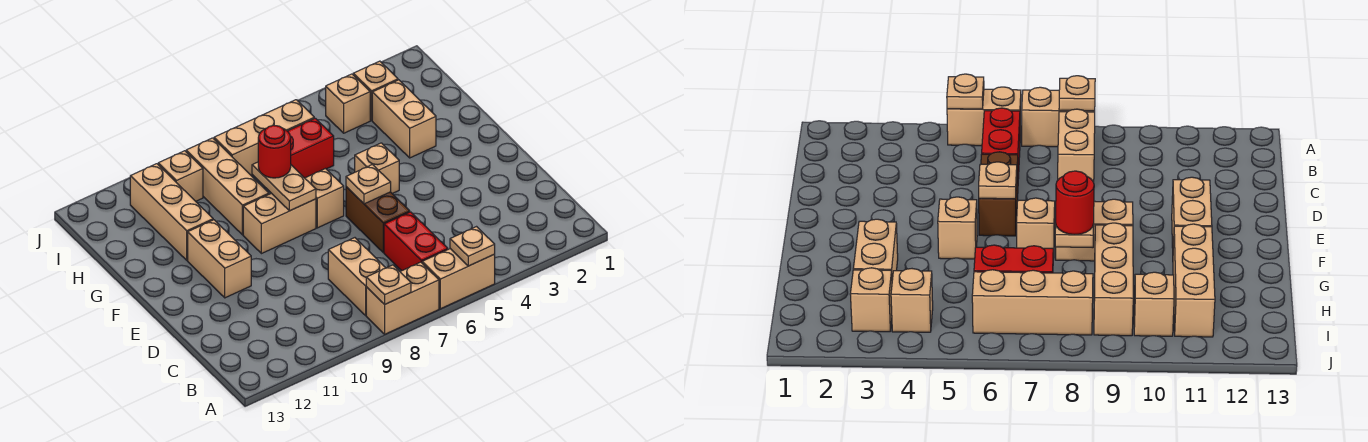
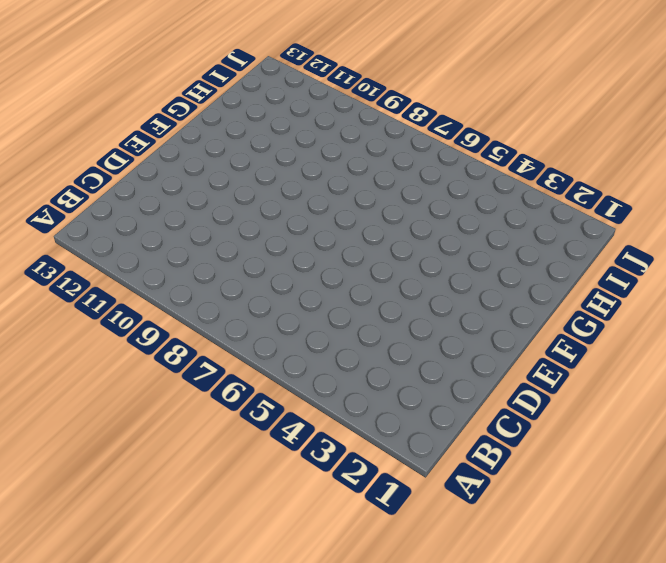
none -> tan brick A5:A6 level 1
none -> tan brick A7:A8 level 1
none -> red brick B6:C6 level 1

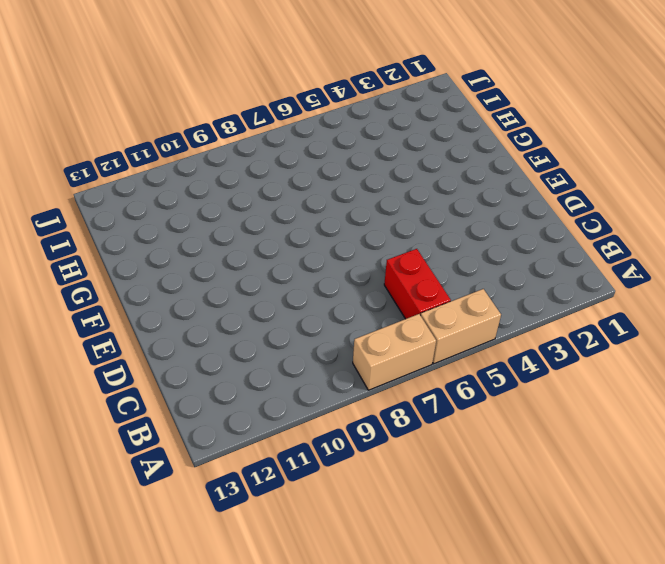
none -> tan brick B8:C8 level 1
none -> brown brick D6:E6 level 1
none -> tan brick E11:F11 level 1

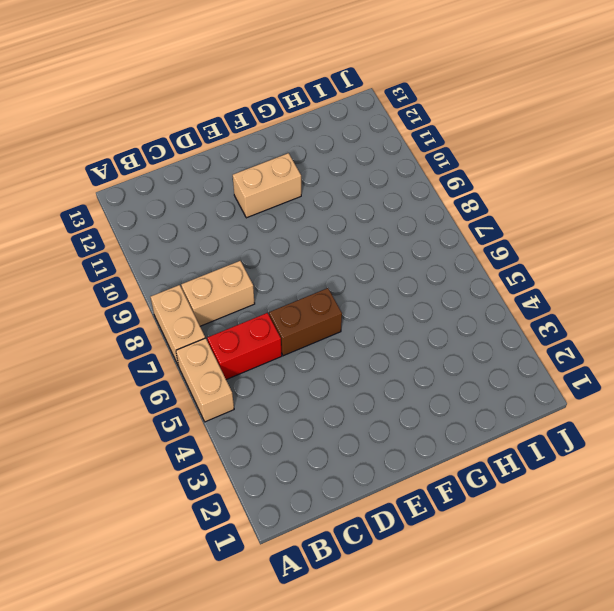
none -> tan brick F5 level 1
none -> tan brick F7 level 1
none -> tan brick F8:F9 level 1

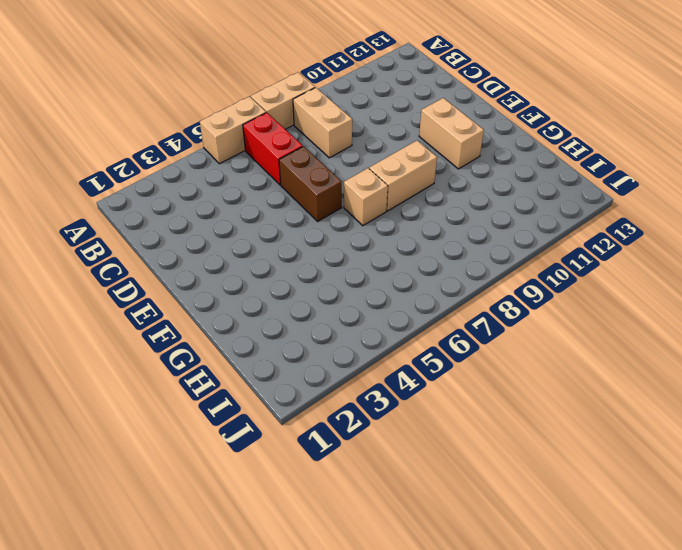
none -> tan brick F5 level 1
none -> tan brick G3:H3 level 1
none -> tan brick G9:I9 level 1

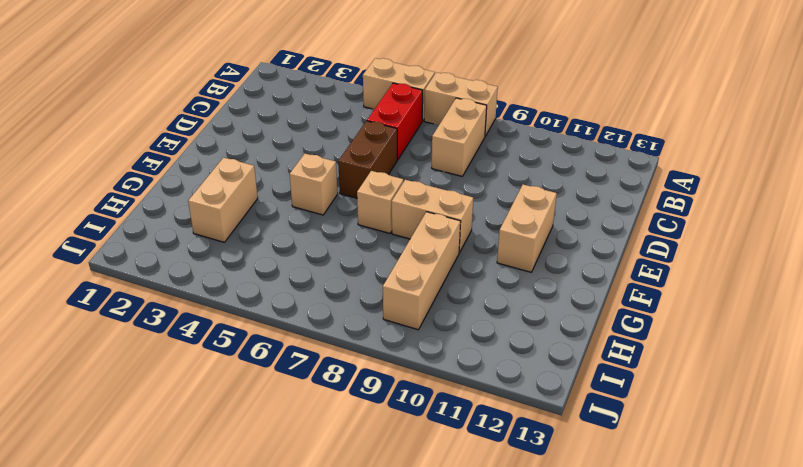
none -> tan brick G11:I11 level 1
none -> red brick H6:H7 level 1
none -> tan brick I3 level 1

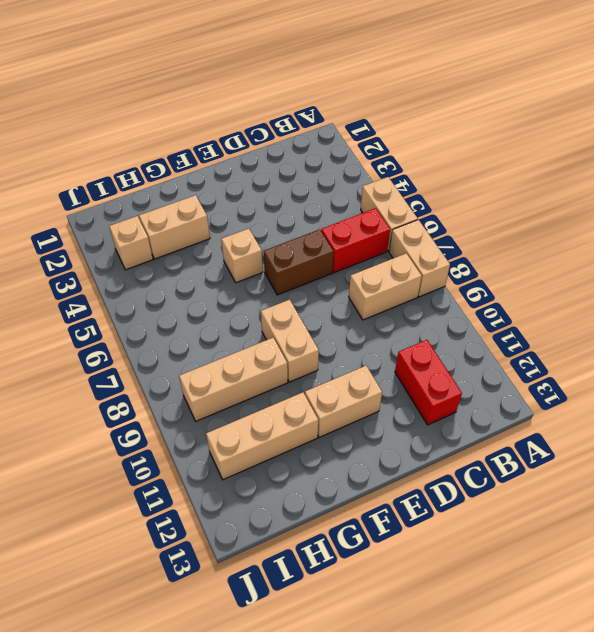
red brick C11:C12 level 1 -> red brick H6:H7 level 1
none -> tan brick F7 level 1
none -> tan brick I4 level 1
none -> tan brick I6:I8 level 1

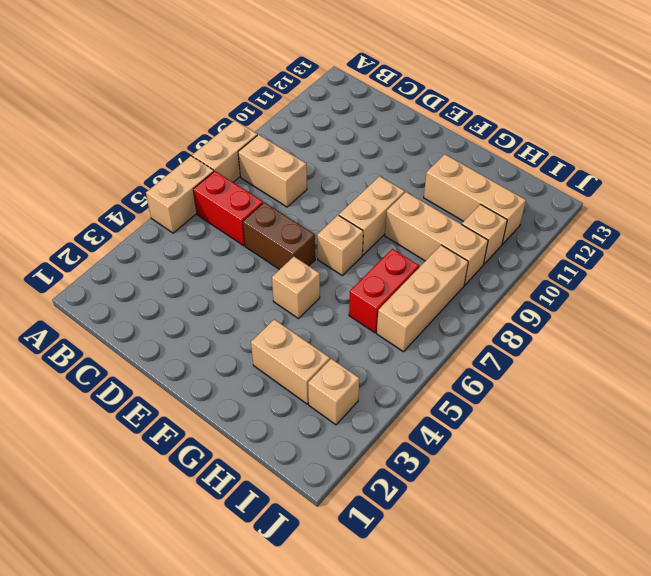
none -> tan brick E11:F11 level 1
none -> tan brick I4 level 1
none -> tan plate A5 level 2

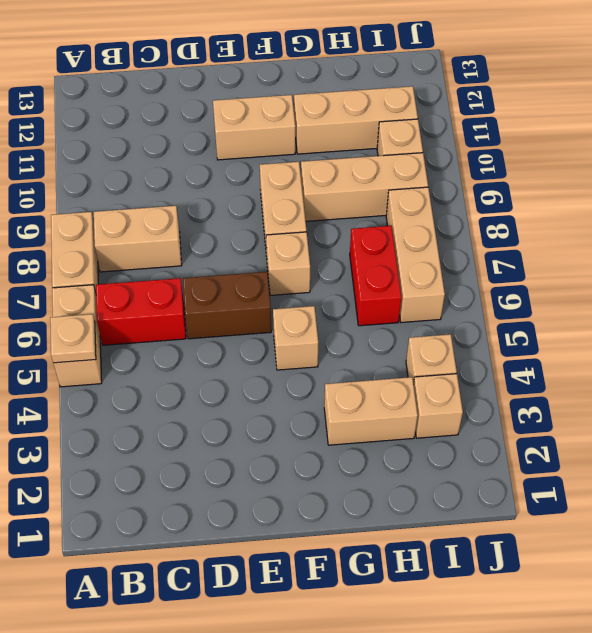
none -> tan plate A8 level 2
none -> tan plate E6 level 2
none -> tan plate F8:G8 level 2

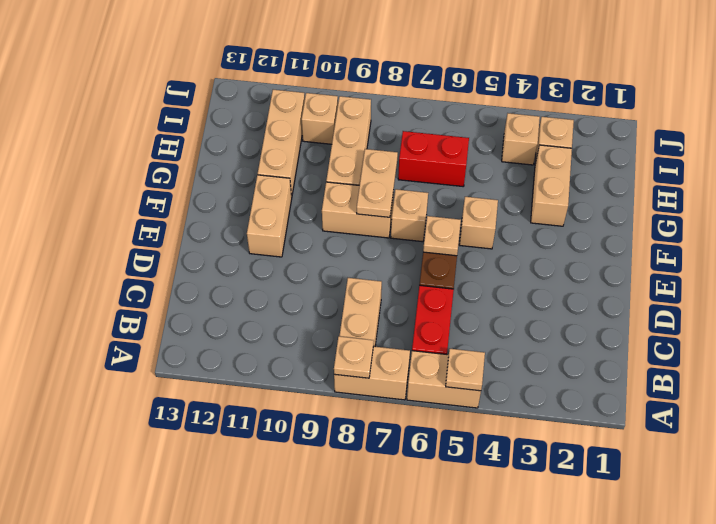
none -> tan brick I6:I8 level 1
none -> red round brick G8 level 3

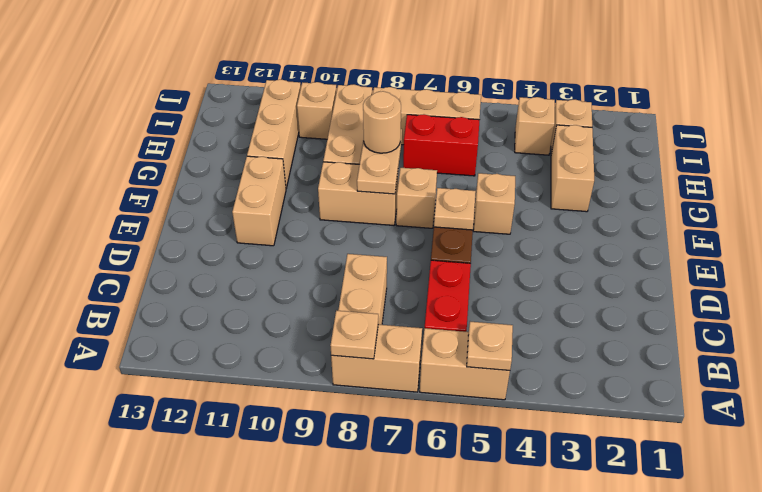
tan round brick G8 level 3 -> red round brick G8 level 3

